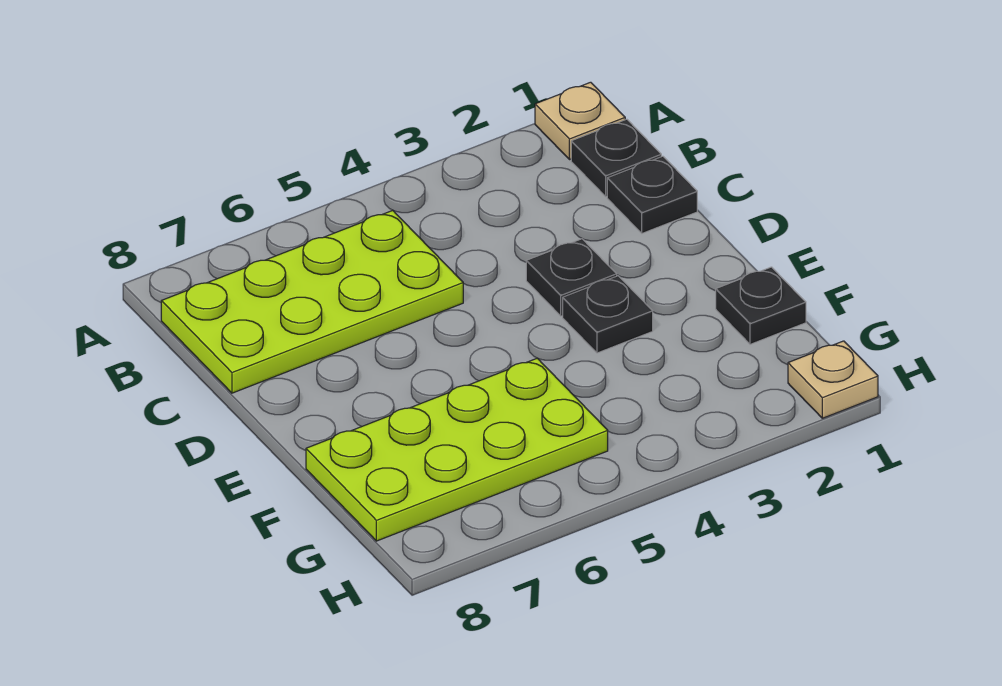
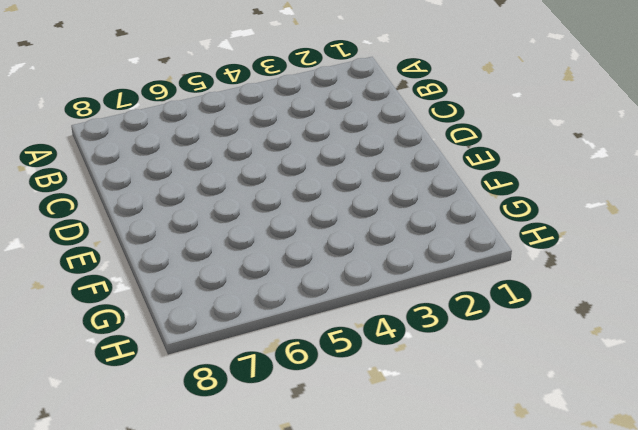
none -> tan plate A1 level 1
none -> black plate B1 level 1

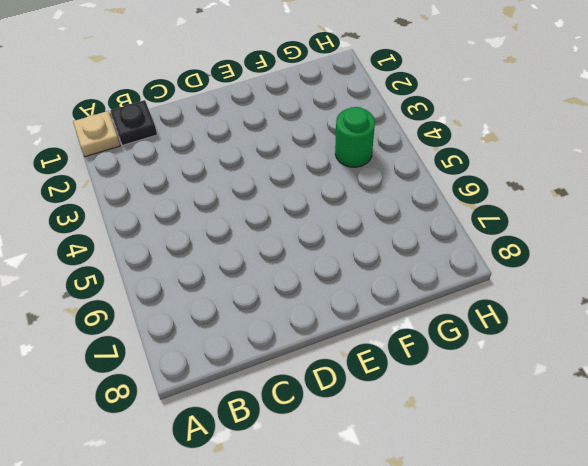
green round brick G4 level 1 -> none
none -> lime plate B5:C8 level 1
none -> black plate C1 level 1

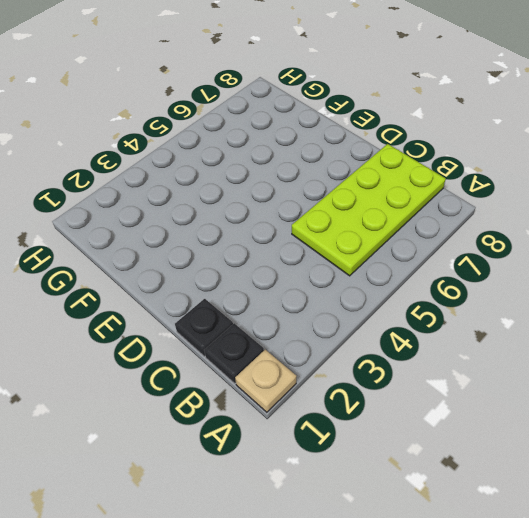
none -> black plate D3 level 1
none -> black plate E3 level 1

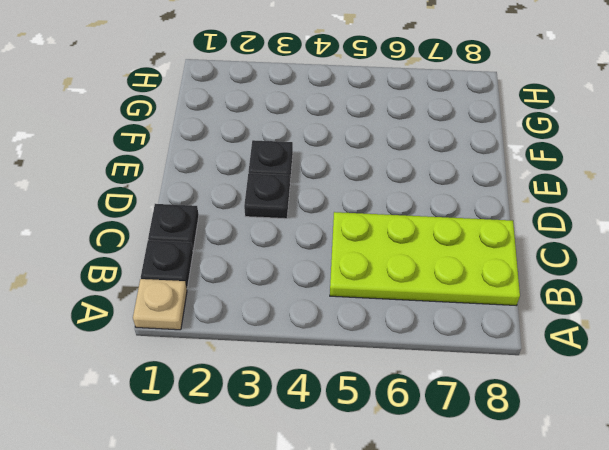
none -> black plate F1 level 1
none -> lime plate F5:G8 level 1

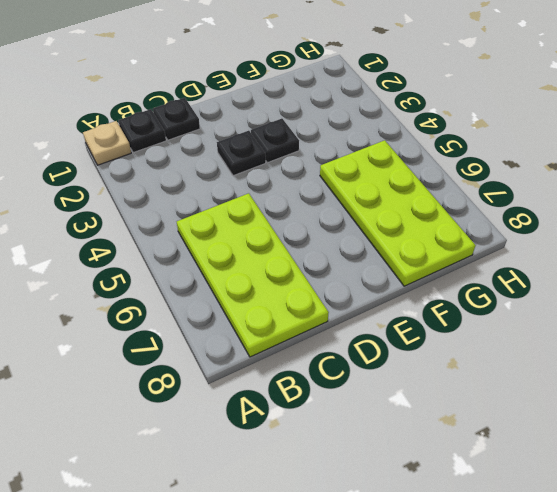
none -> black plate F1 level 1
none -> tan plate H1 level 1

